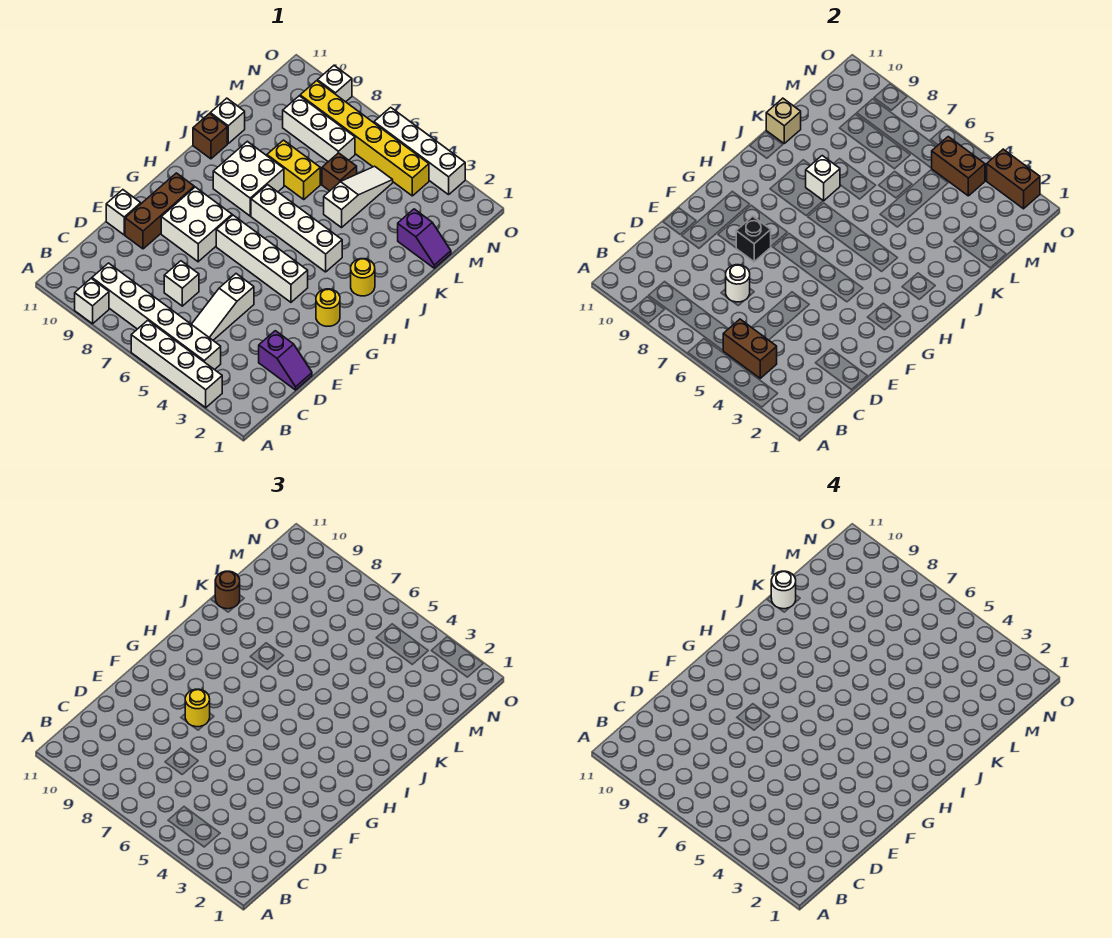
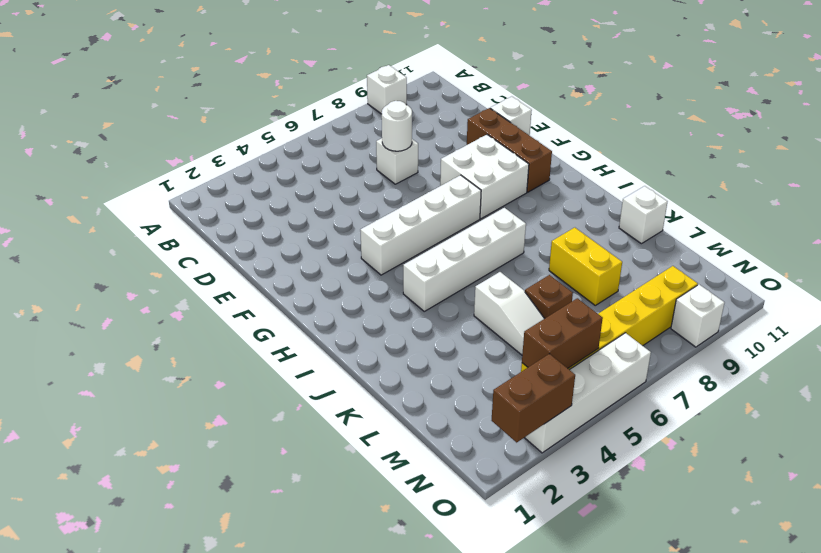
yellow brick K8:L8 level 1 -> yellow brick K7:K8 level 1
none -> white brick A3:A6 level 1
none -> white brick B4:B9 level 1
none -> white slope C5:E5 level 1 top E
none -> purple slope D1:D2 level 1 top 2

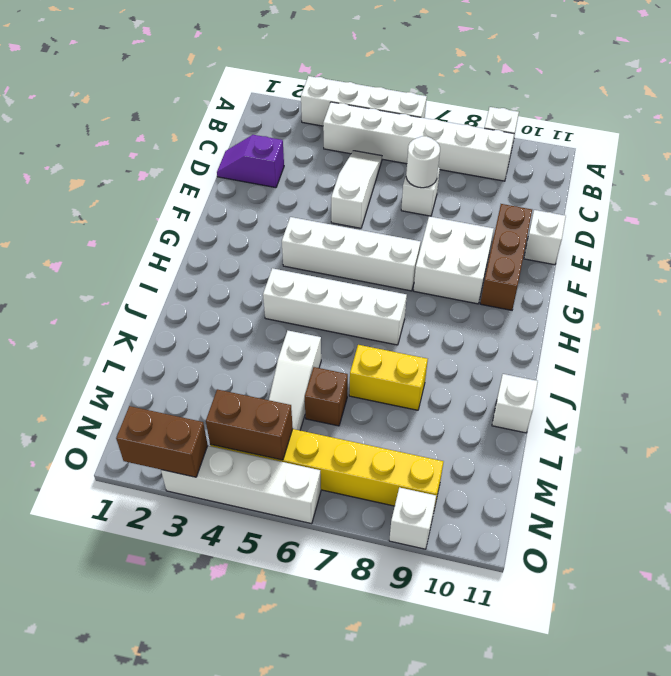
none -> yellow round brick G2 level 1
none -> yellow round brick I2 level 1
none -> white brick I8:J9 level 1
none -> brown brick J11 level 1

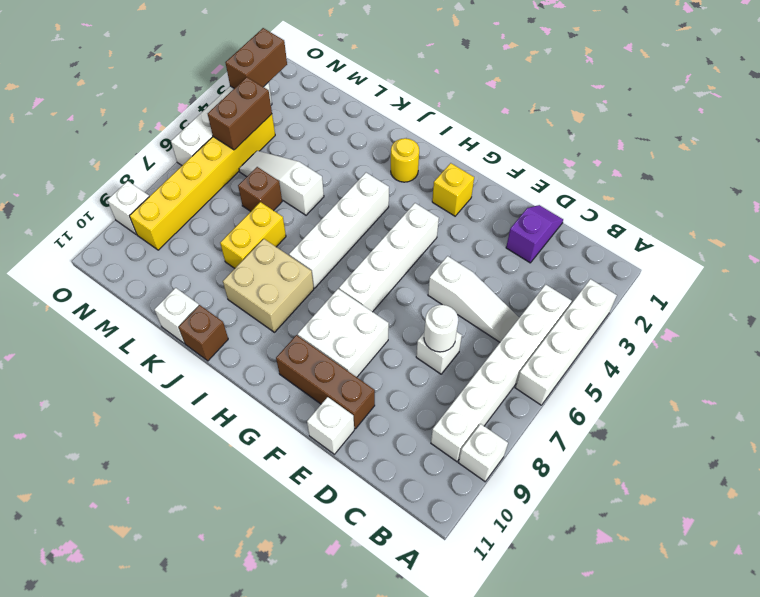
yellow brick G2 level 1 -> yellow round brick G2 level 1
tan brick I8:J9 level 1 -> white brick I8:J9 level 1
none -> purple slope L1:L2 level 1 top 2
none -> white brick M7:M9 level 1
none -> brown brick B4:B5 level 2
none -> black brick F8 level 2

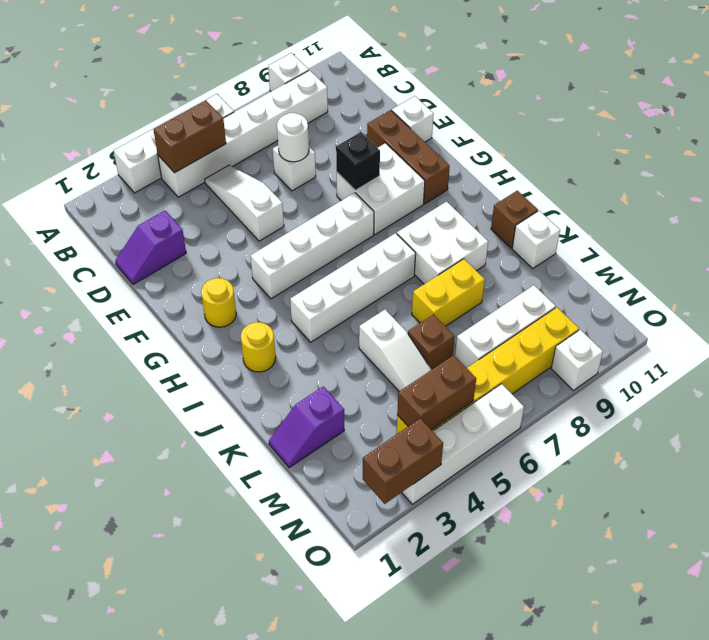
none -> white brick J8 level 2
none -> tan brick K11 level 2
none -> yellow round brick F8 level 3
none -> brown round brick K11 level 3

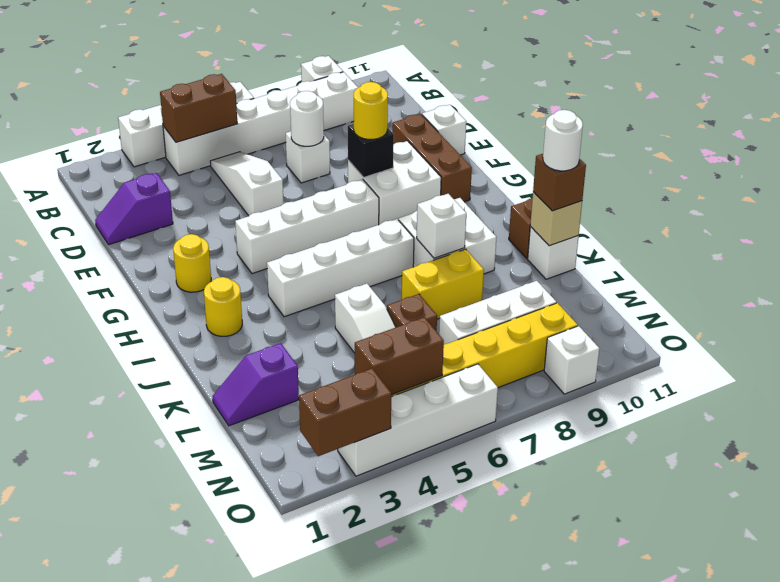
brown brick K11 level 3 -> brown round brick K11 level 3

